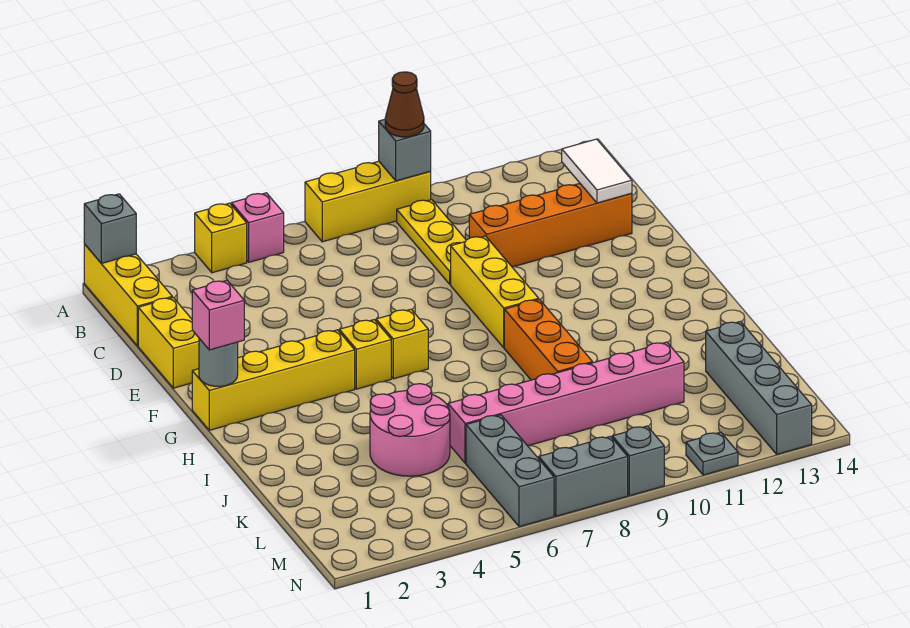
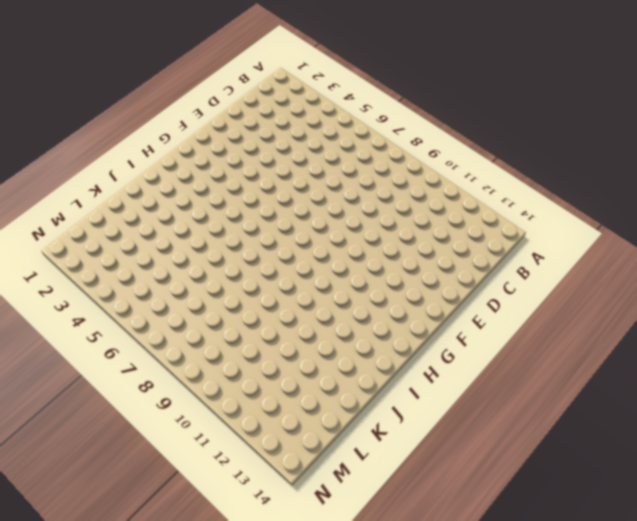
none -> yellow brick A1:C1 level 1
none -> yellow brick A4 level 1
none -> pink brick A5 level 1

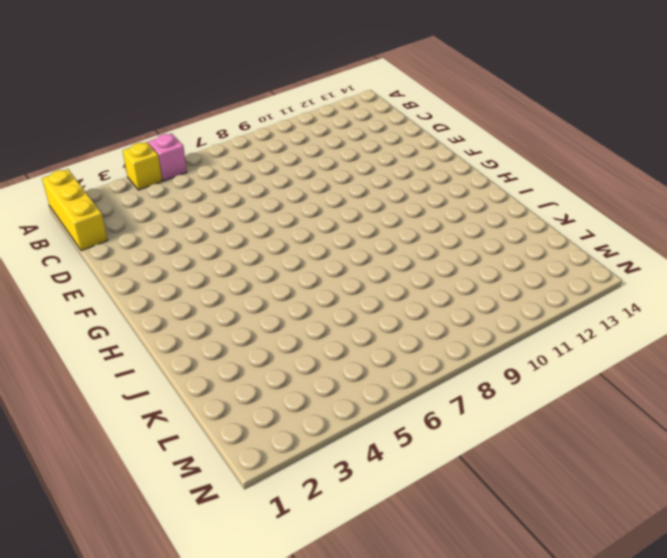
none -> yellow brick A7:A9 level 1
none -> yellow plate B9:D9 level 1
none -> yellow brick D1:E1 level 1

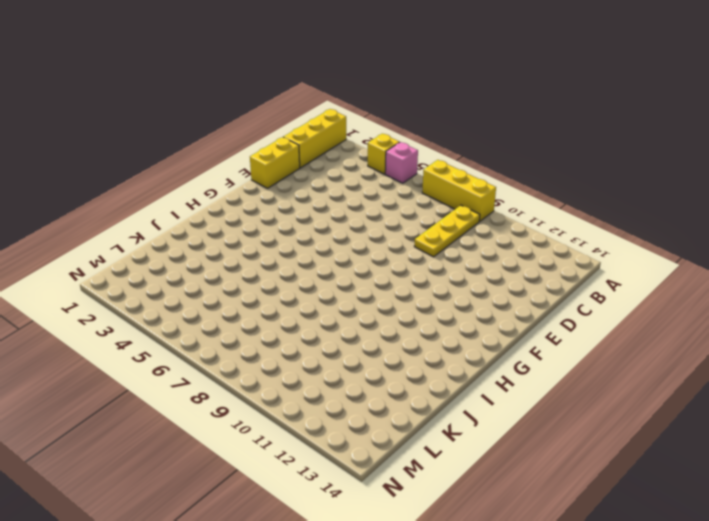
none -> orange brick D10:D13 level 1
none -> yellow brick E9:G9 level 1
none -> yellow brick G1:G4 level 1

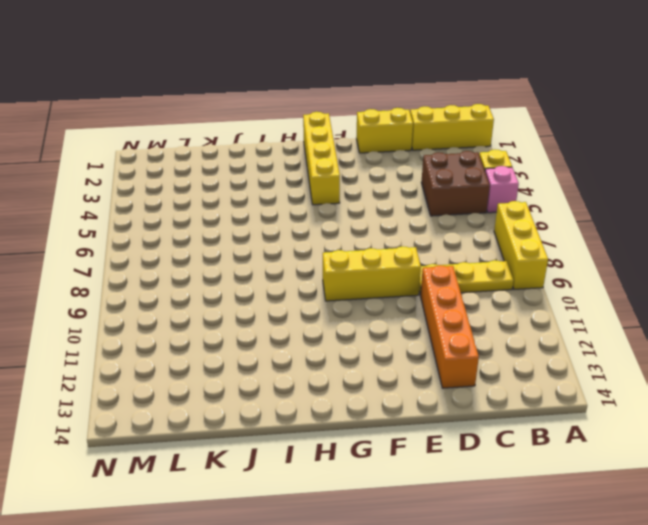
brown brick B4:C5 level 1 -> none
none -> yellow brick G5 level 1
none -> yellow brick G6 level 1
none -> orange brick H9:J9 level 1

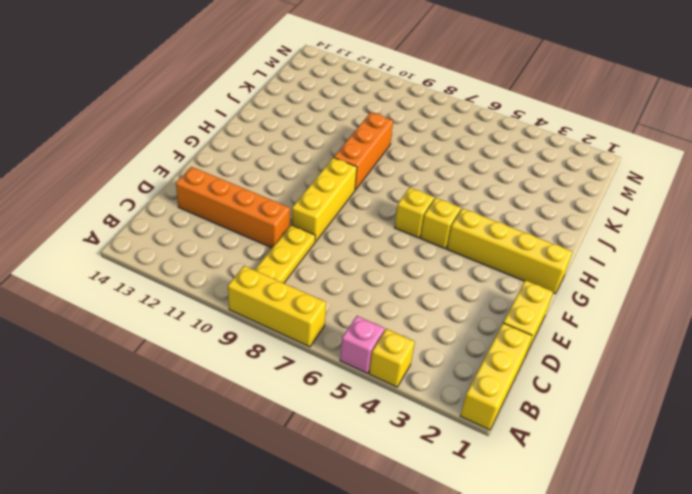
none -> pink round brick J4:K5 level 1
none -> pink brick K6:K11 level 1
none -> grey brick K13:N13 level 1

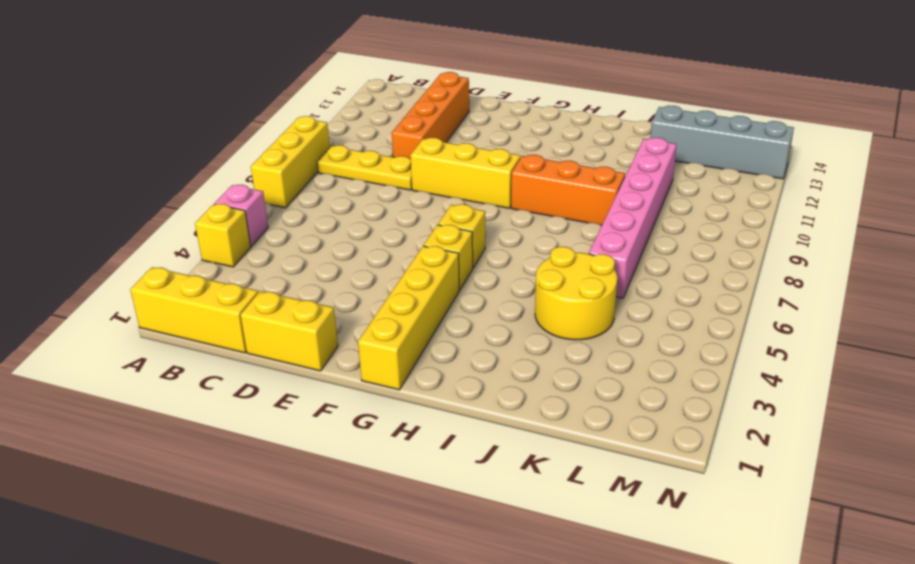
yellow round brick J4:K5 level 1 -> pink round brick J4:K5 level 1
none -> grey brick L6:N6 level 1
none -> grey brick N7:N8 level 1
none -> grey brick N9 level 1

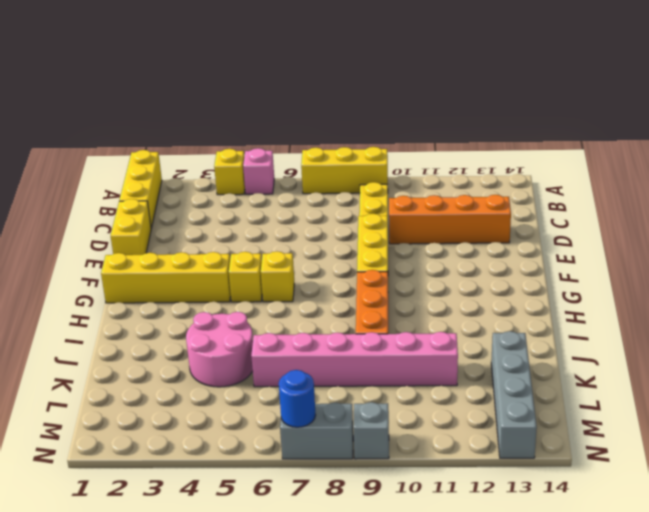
blue round brick N7 level 2 -> none
none -> grey brick L6:N6 level 1
none -> grey plate N11 level 1
none -> grey brick A1 level 2

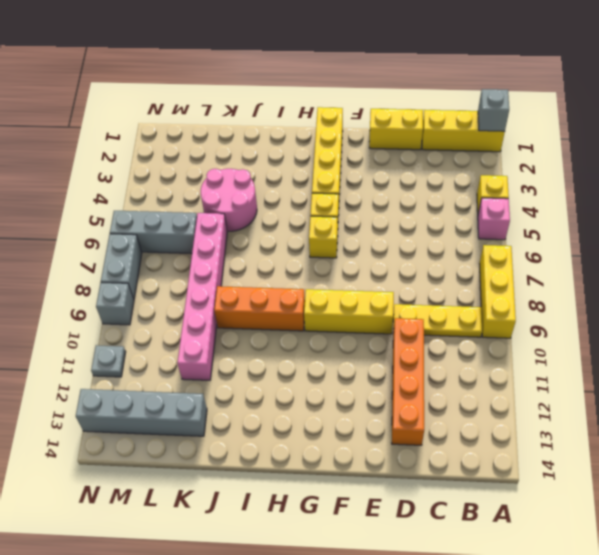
none -> grey brick A9 level 2
none -> white tile C13:D13 level 2
none -> grey round brick G1 level 2

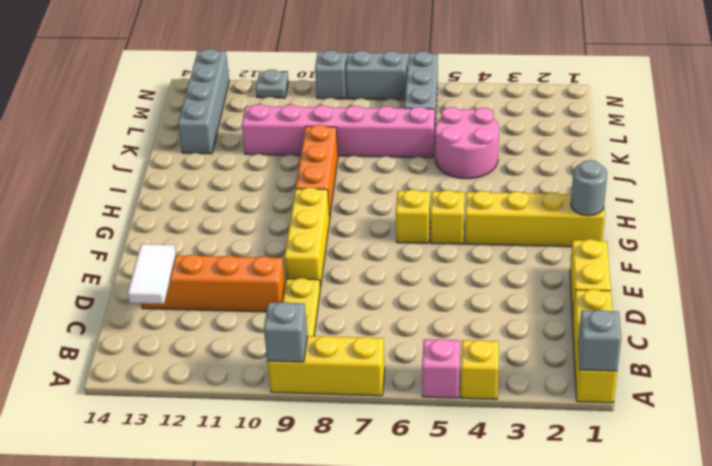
none -> brown cone A9 level 3
none -> pink brick G1 level 3

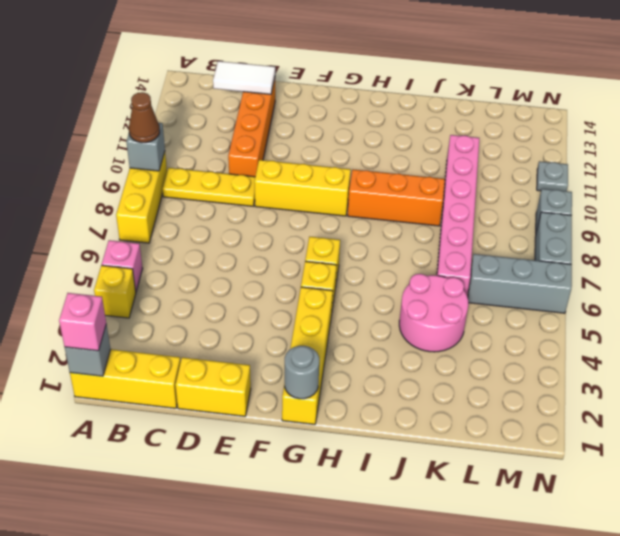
pink brick A1 level 3 -> pink brick G1 level 3
none -> grey brick K13:N13 level 1

